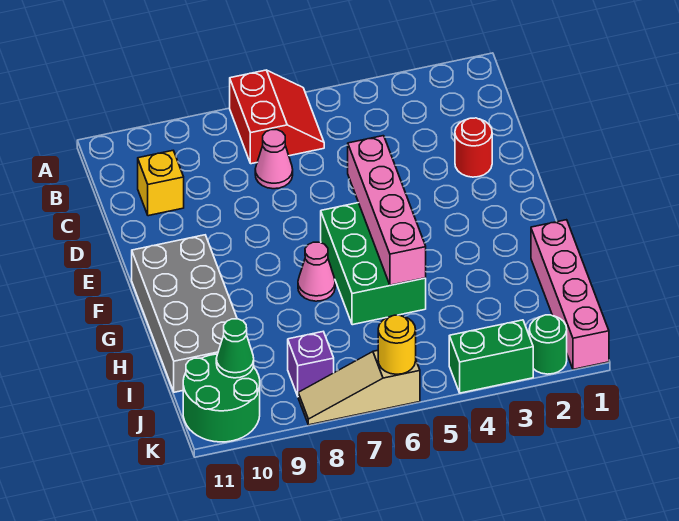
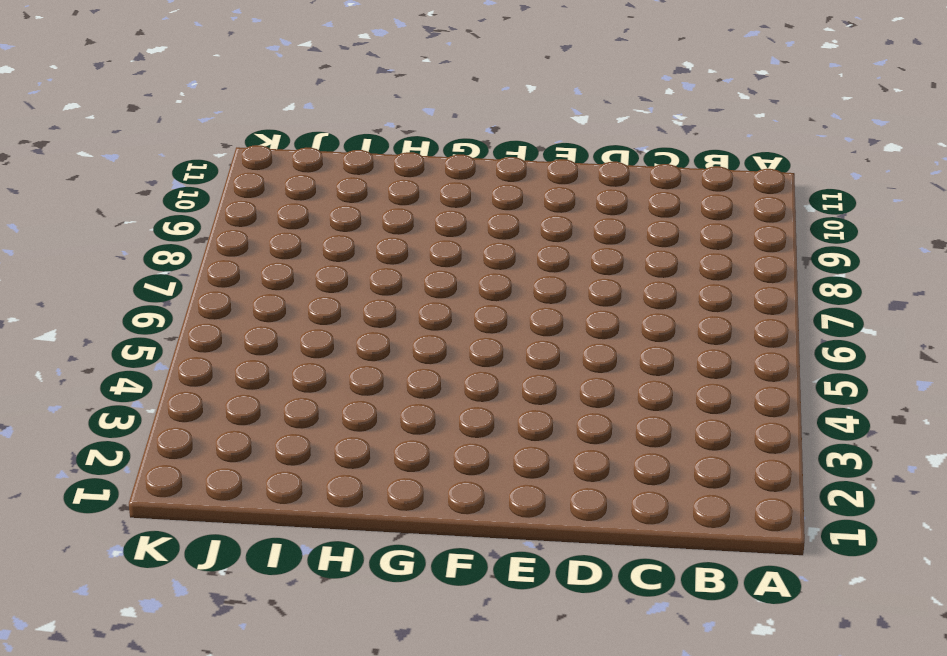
none -> red slope A6:B7 level 1 top 7
none -> pink cone C7 level 1
none -> yellow brick C10 level 1

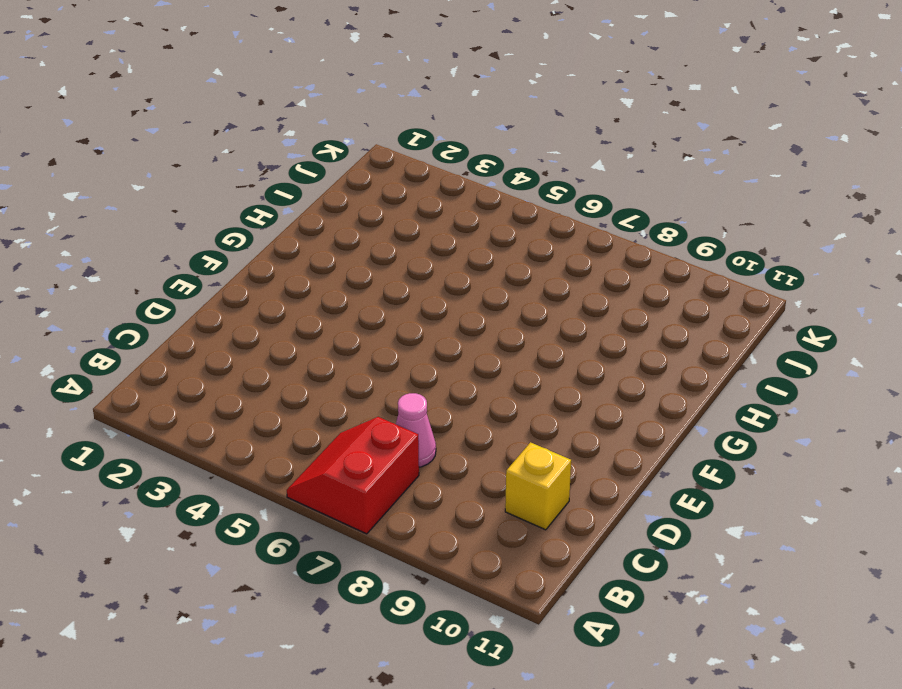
none -> red round brick D2 level 1
none -> green brick F5:H6 level 1
none -> grey brick F10:I11 level 1

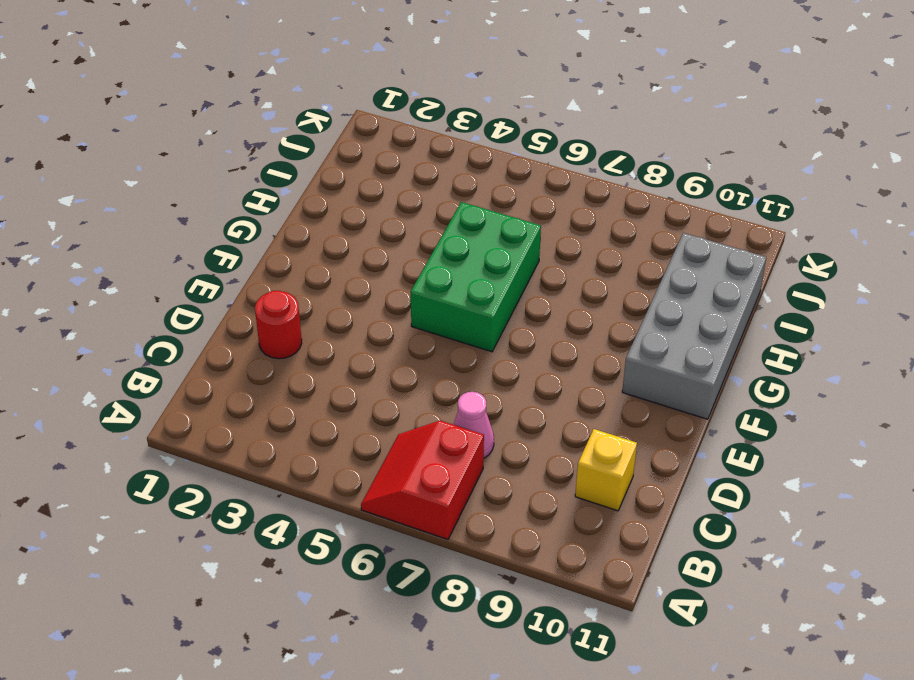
none -> pink cone G7 level 1
none -> pink brick H1:K1 level 1
none -> purple brick J8 level 1

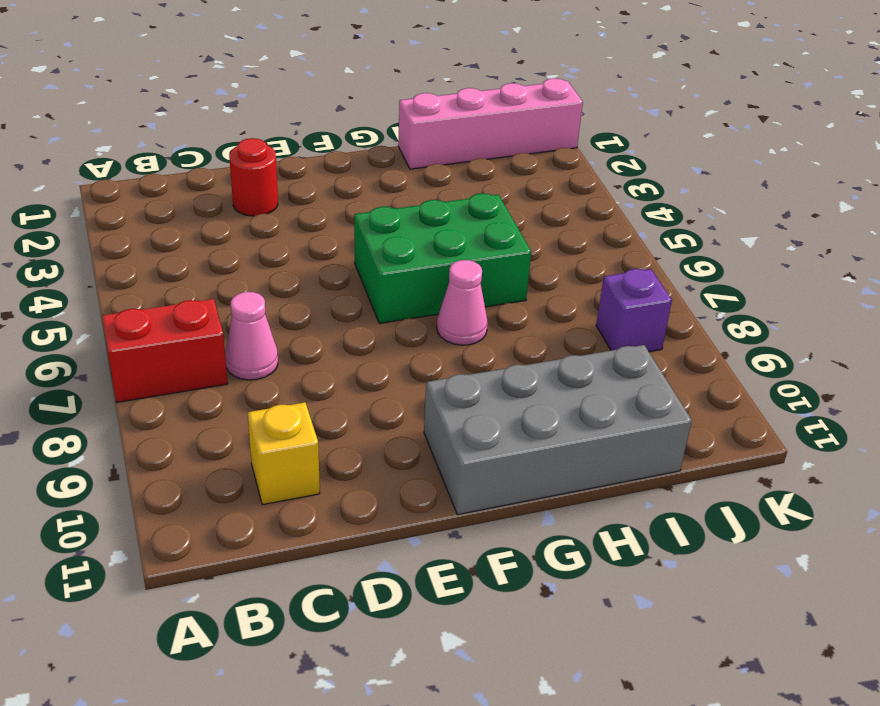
none -> green round brick J10:K11 level 1
none -> green round brick K2 level 1
none -> green brick K3:K4 level 1

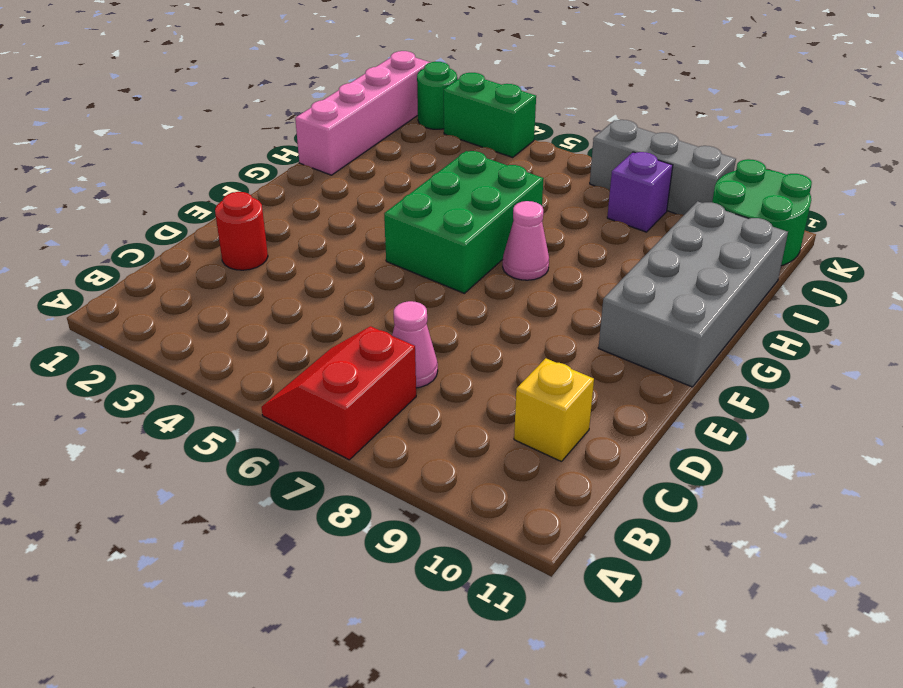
grey brick K7:K9 level 1 -> tan slope K6:K8 level 1 top 6
none -> pink brick E5:H5 level 2
none -> green cone J10 level 2
none -> yellow round brick K6 level 2

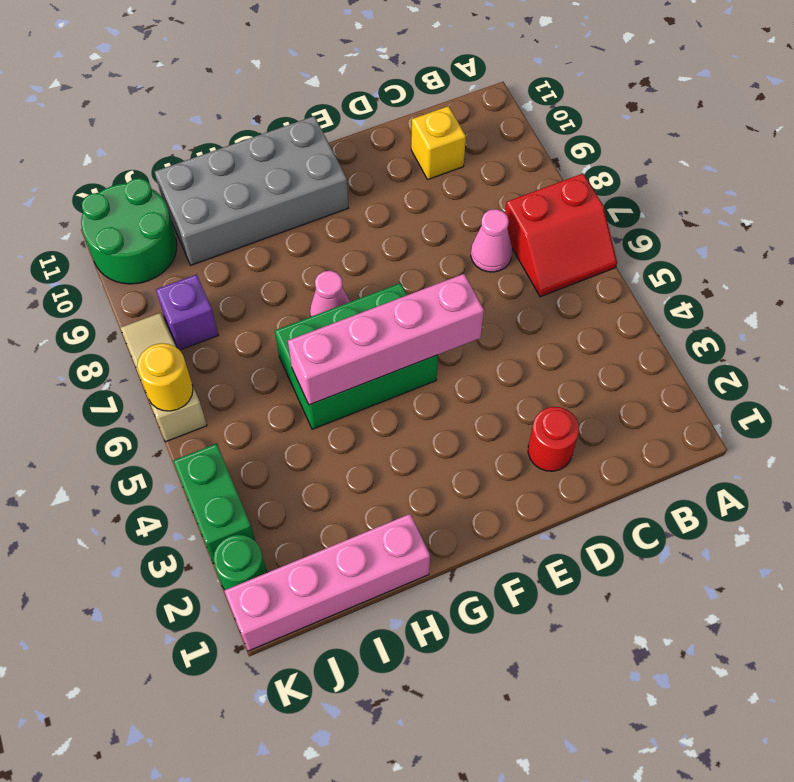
none -> green cone J10 level 2

